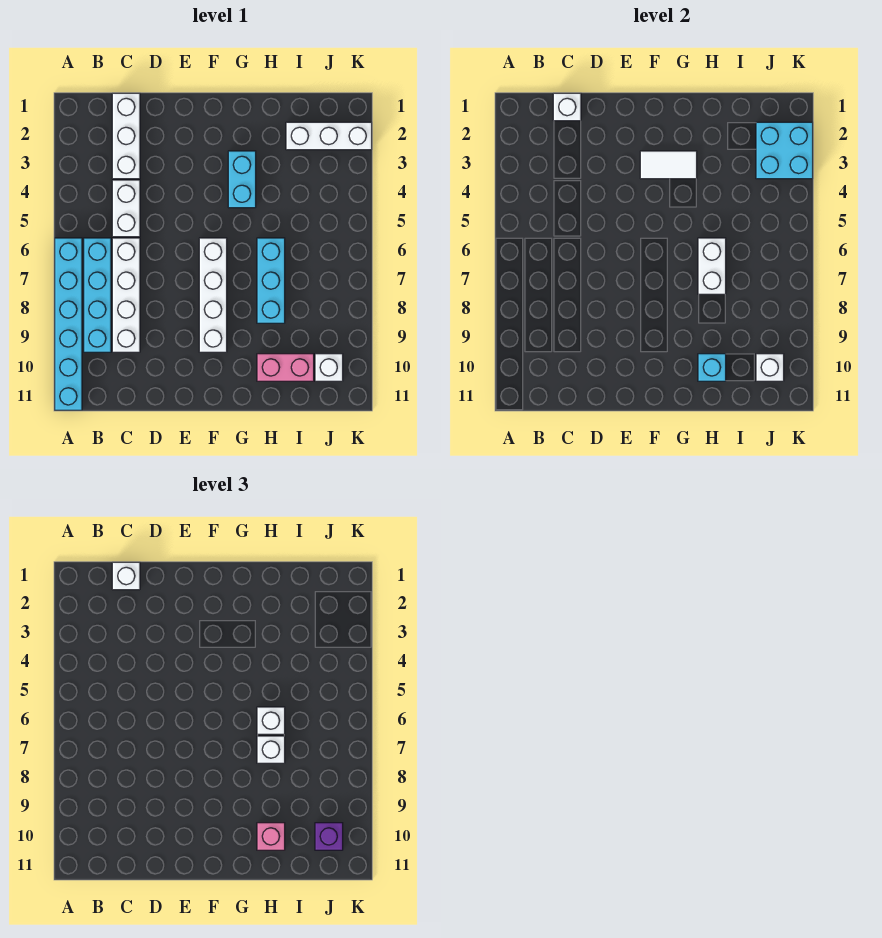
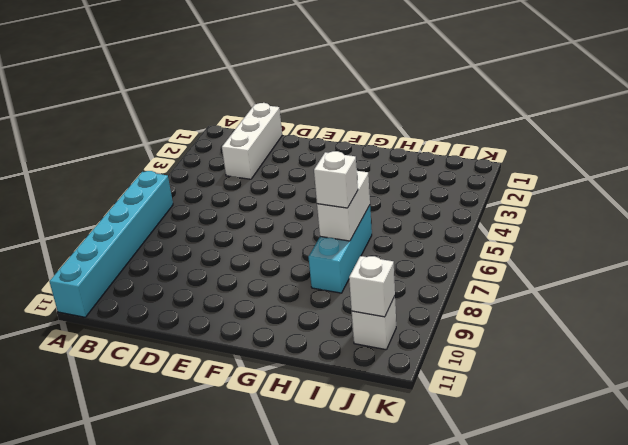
none -> cyan brick B6:B9 level 1
none -> white brick C4:C5 level 1
none -> white brick C6:C9 level 1

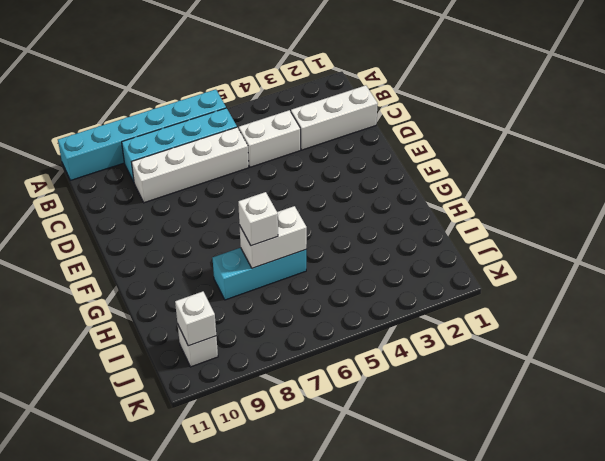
none -> white brick F6:F9 level 1
none -> cyan brick G3:G4 level 1
none -> pink brick H10:I10 level 1

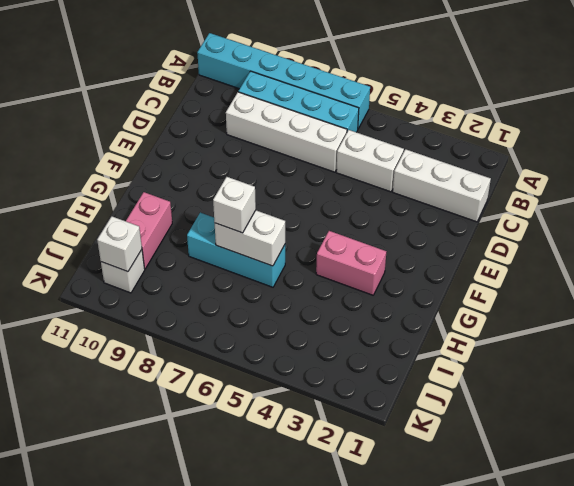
pink brick G3:G4 level 1 -> cyan brick G3:G4 level 1
none -> white brick F6:F9 level 1
none -> white brick I2:K2 level 1
none -> white brick C1 level 2

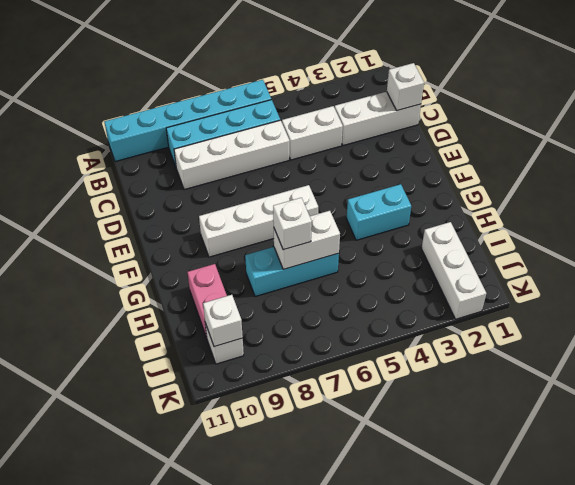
none -> white tile F3:G3 level 2
none -> cyan brick H10 level 2
none -> cyan brick J2:K3 level 2

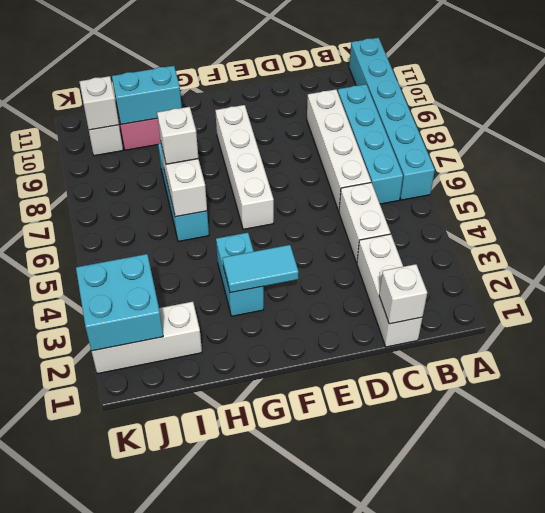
cyan tile F3:G3 level 2 -> white tile F3:G3 level 2
cyan brick H10:I10 level 2 -> cyan brick H10 level 2
none -> white brick C1 level 3
none -> white brick H6 level 3
none -> pink brick H10 level 3

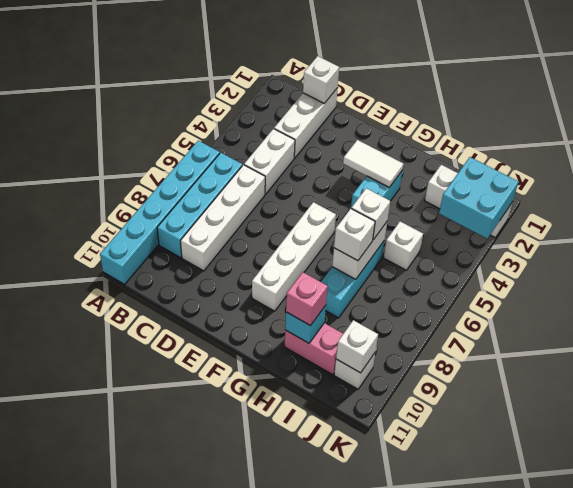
white brick I5 level 1 -> white brick C1 level 3
none -> purple brick J10 level 3

